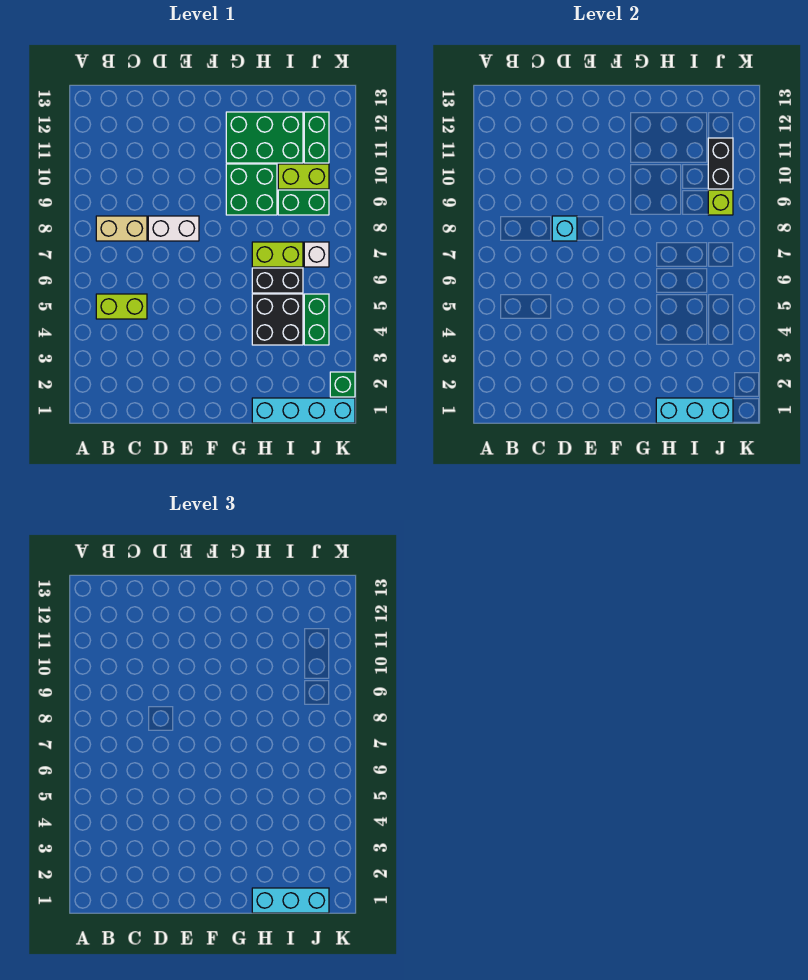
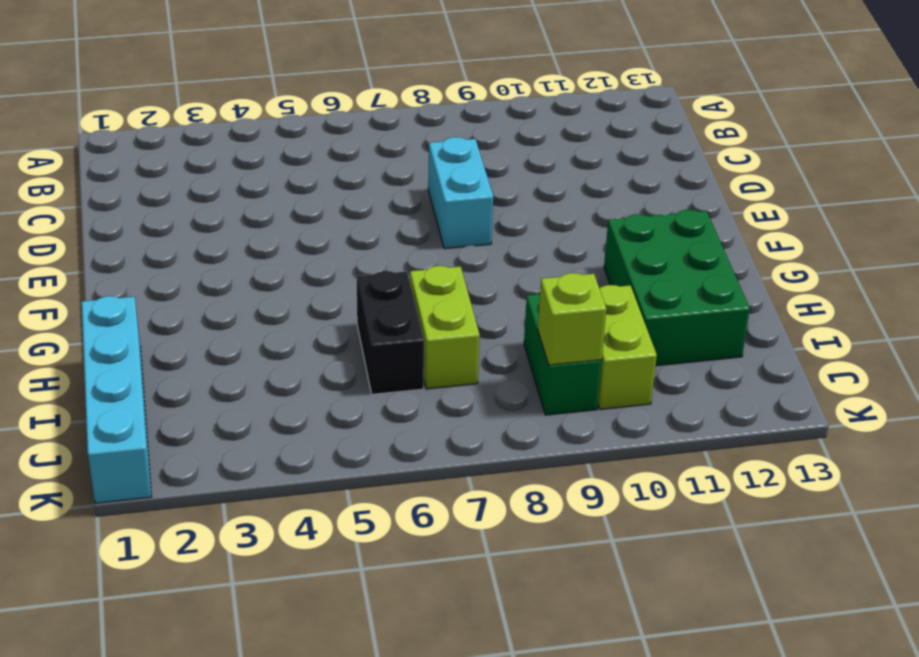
cyan brick D8:E8 level 1 -> white brick D8:E8 level 1
none -> lime brick B5:C5 level 1
none -> tan brick B8:C8 level 1
none -> green brick G9:H10 level 1

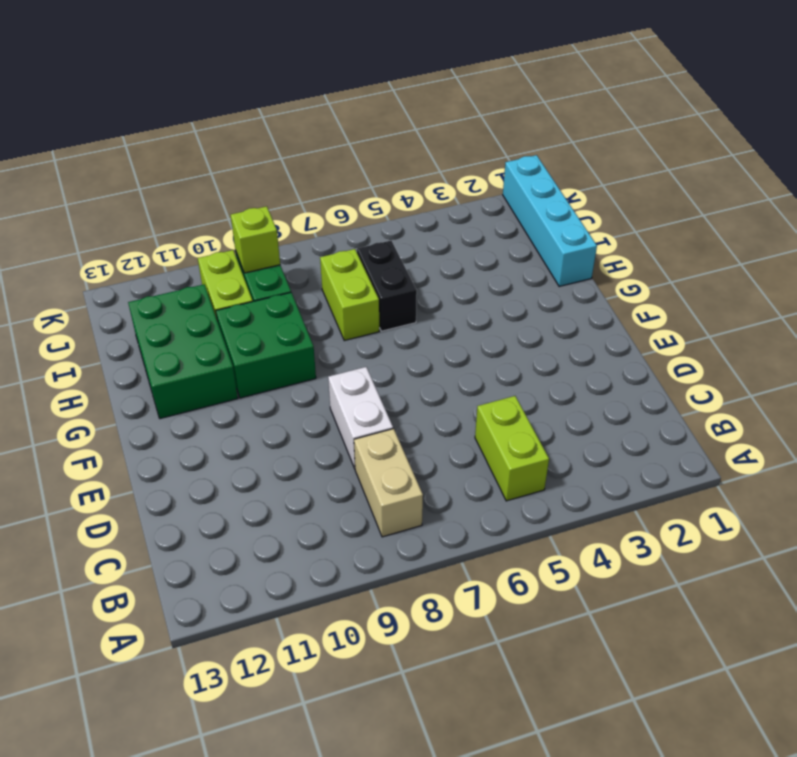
none -> black brick H4:I5 level 1
none -> green brick J4:J5 level 1
none -> white brick J7 level 1

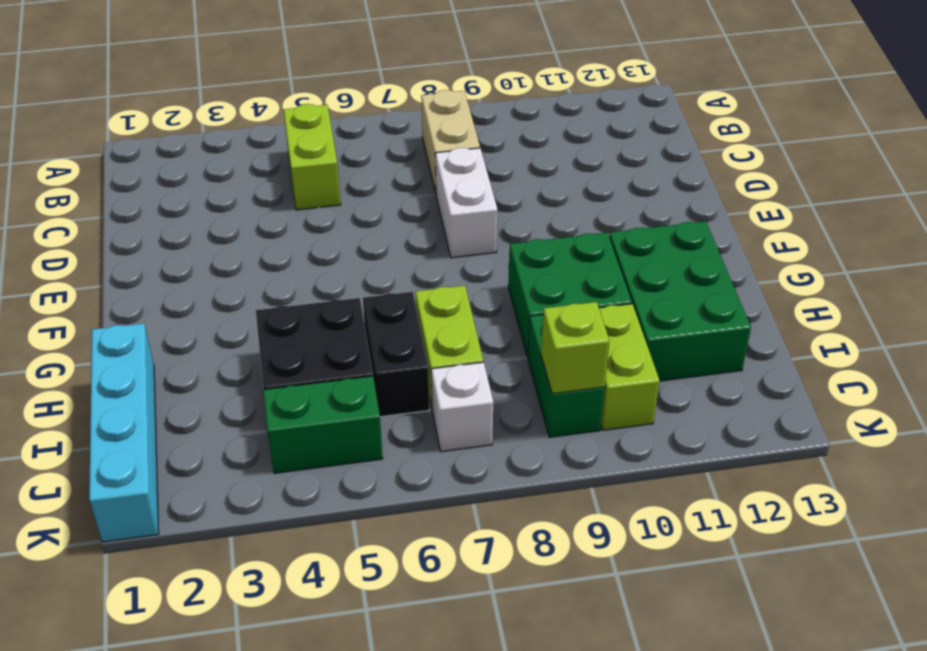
none -> green brick J11:J12 level 1
none -> green brick K2 level 1
none -> cyan brick D8 level 2

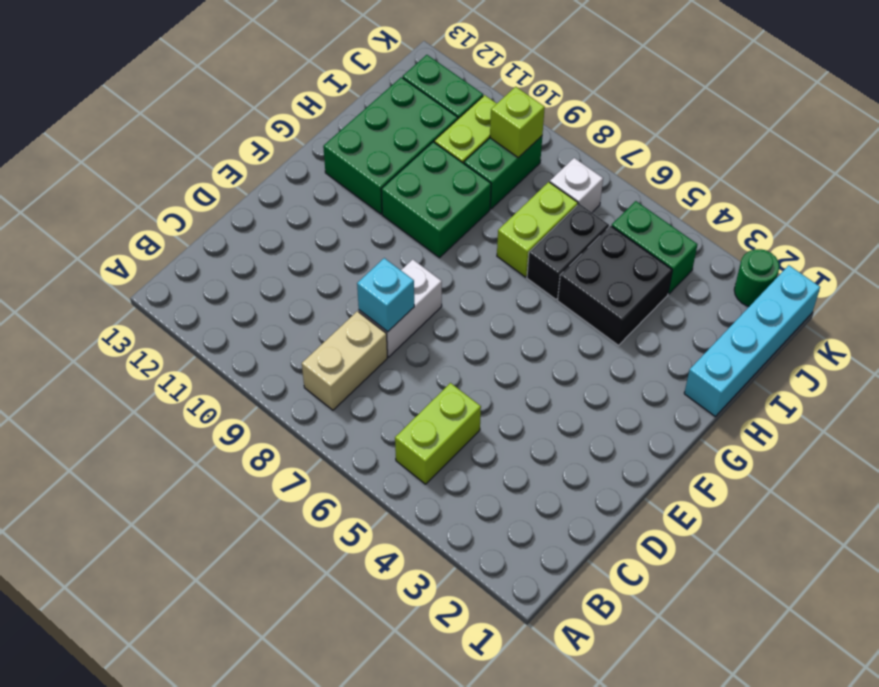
green round brick K2 level 1 -> green brick K2 level 1
none -> cyan brick H1:J1 level 2
none -> black brick J10:J11 level 2
none -> cyan brick H1:J1 level 3

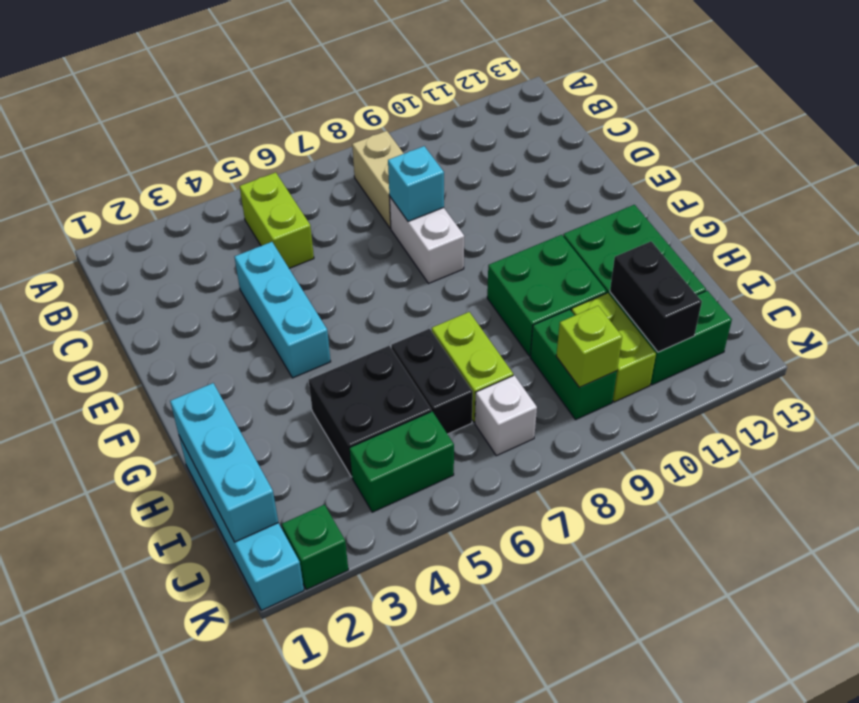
cyan brick D4:F4 level 1 -> cyan brick H1:J1 level 3
black brick I11:J11 level 2 -> black brick J10:J11 level 2

